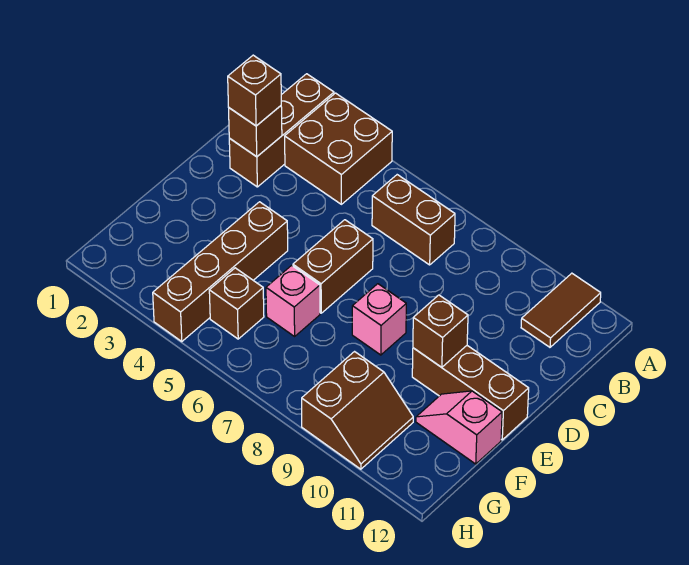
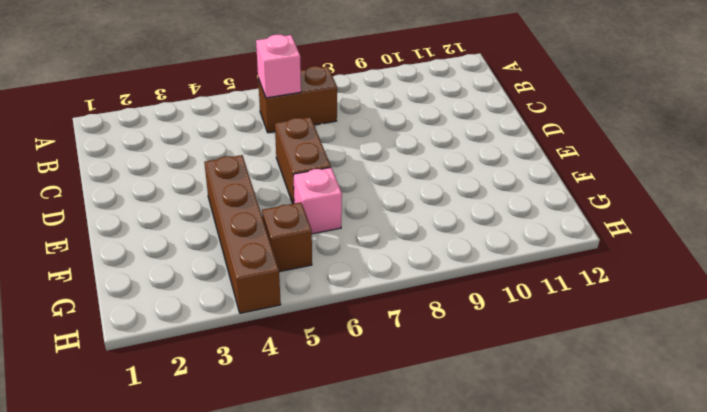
pink brick B6 level 2 -> pink brick E8 level 1
none -> brown brick A2:C2 level 1
none -> brown brick A3:B4 level 1
none -> brown tile A11:B11 level 1

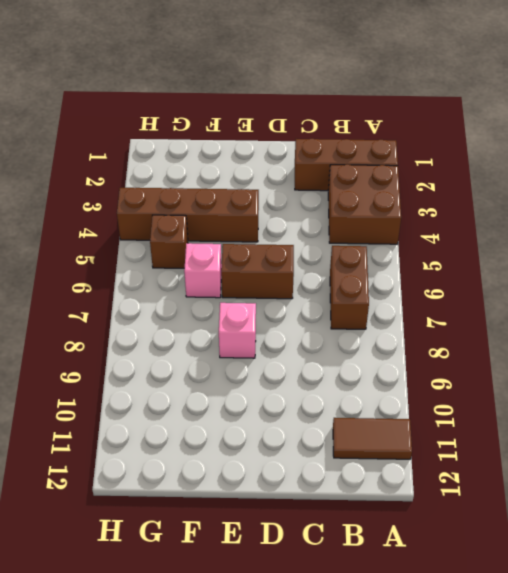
none -> brown brick E10:E12 level 1
none -> pink slope F11:F12 level 1 top 12
none -> brown slope G9:H10 level 1 top 9

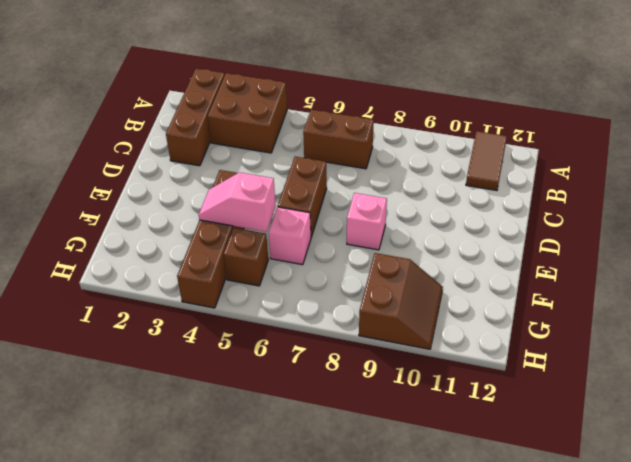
pink slope F4:F5 level 2 top 5 -> pink slope F11:F12 level 1 top 12
none -> brown brick E10:E12 level 1
none -> brown brick C2 level 2
none -> brown brick E10 level 2

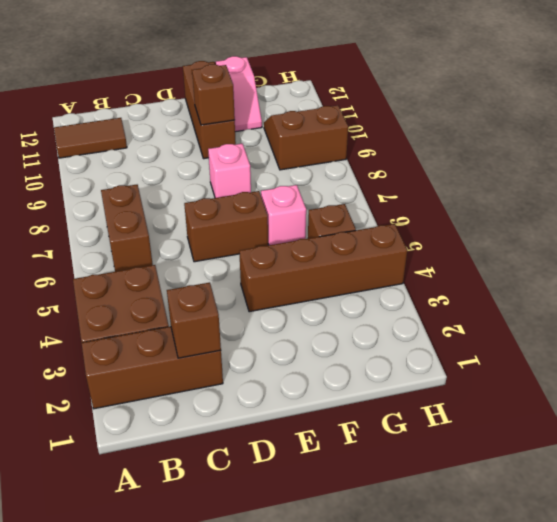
none -> brown brick C2 level 3

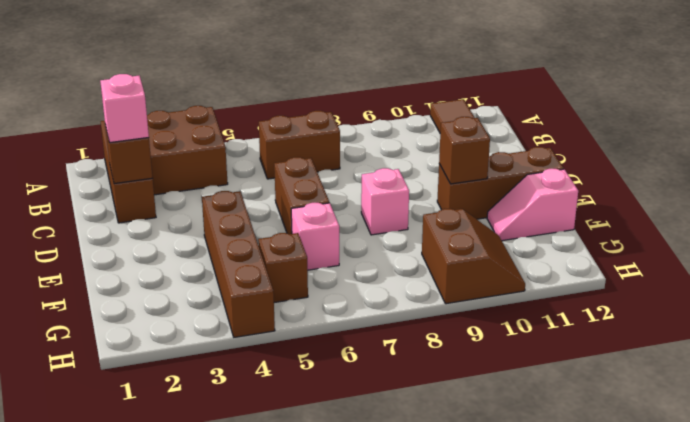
pink brick C2 level 3 -> brown brick C2 level 3

